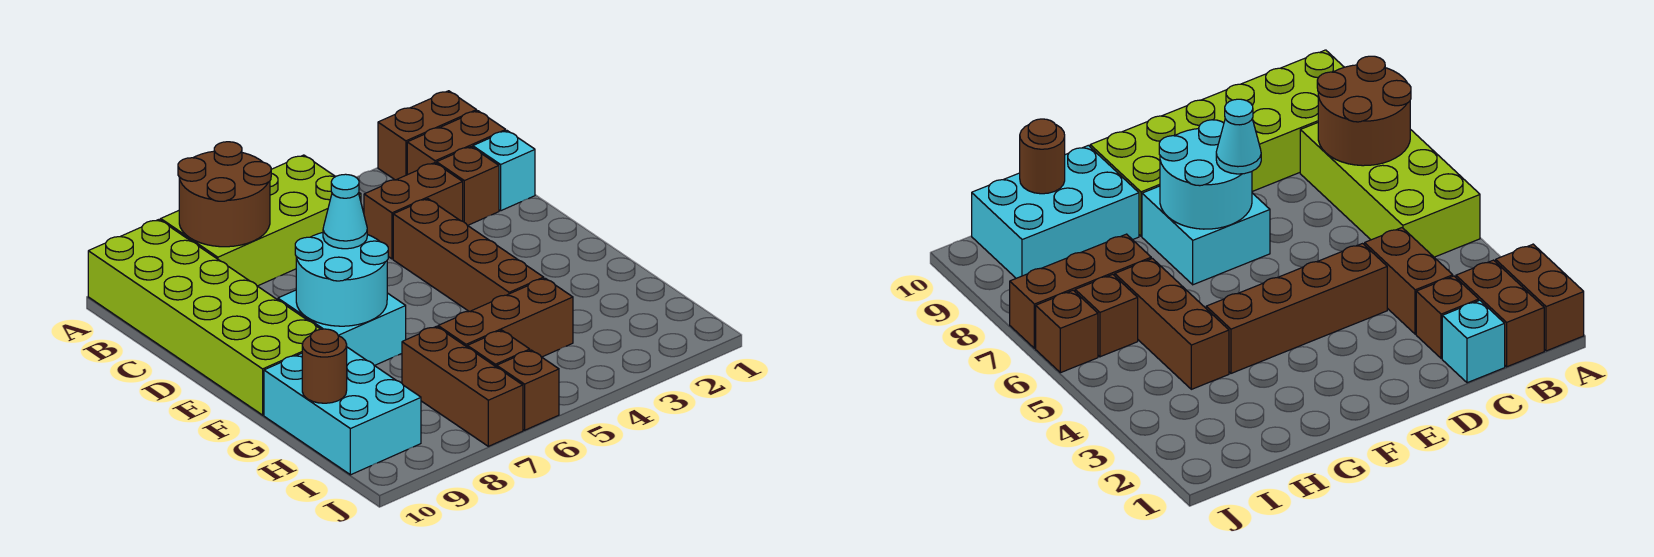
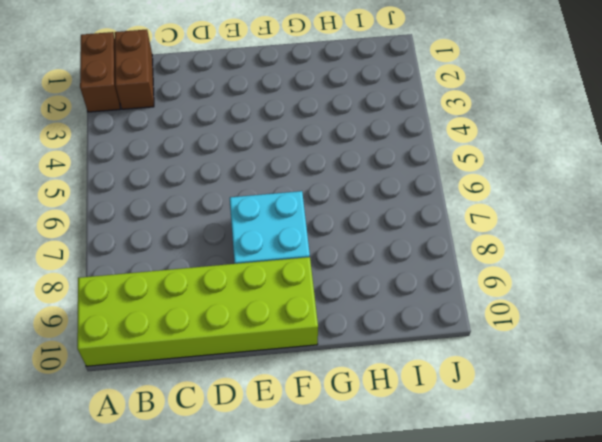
none -> lime brick A5:B8 level 1
none -> cyan brick C1 level 1
none -> brown brick C2 level 1

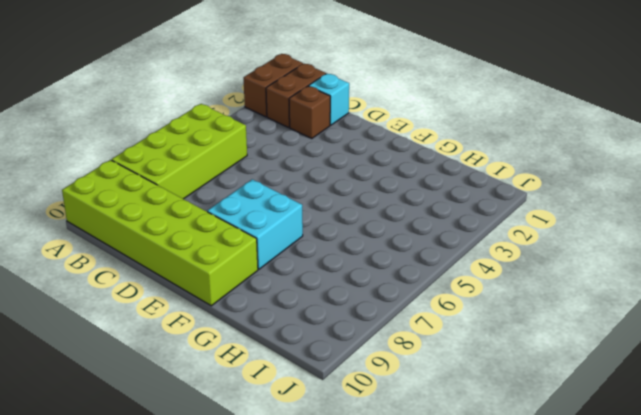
none -> brown brick C3:C4 level 1
none -> brown brick D4:G4 level 1
none -> cyan brick G9:I10 level 1

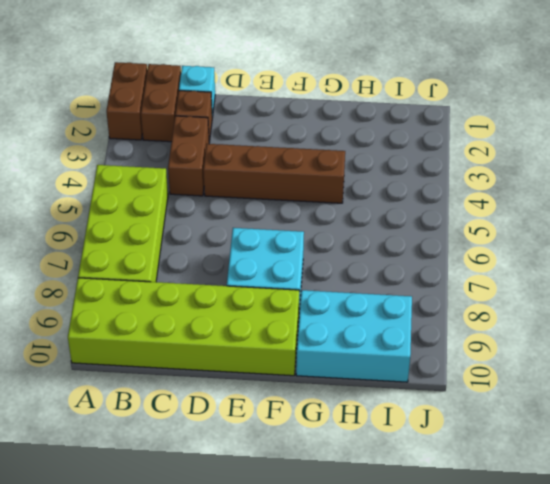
none -> brown brick H4:H6 level 1
none -> brown brick H7:J7 level 1
none -> brown brick I6 level 1

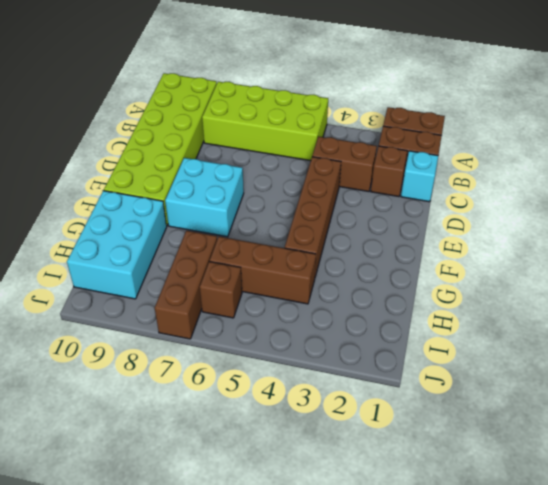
none -> brown brick J6 level 1
none -> brown round brick A7:B8 level 2
none -> cyan round brick E7:F8 level 2

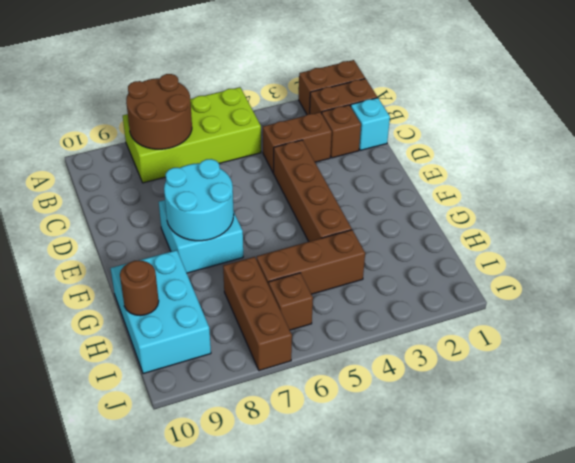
none -> lime brick A9:F10 level 1
none -> brown brick J6 level 1
none -> cyan cone E7 level 3

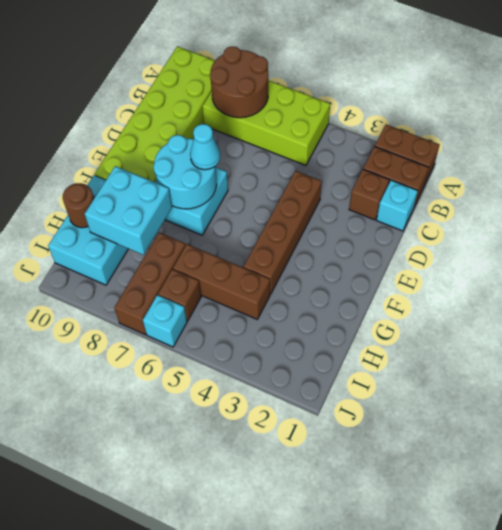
cyan brick G8:H9 level 2 -> none
cyan brick J6 level 1 -> brown brick J6 level 1
none -> brown brick C3:C4 level 1

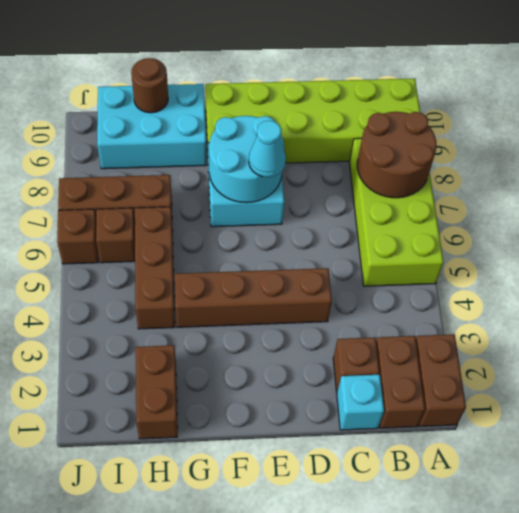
brown brick H1:H2 level 1 -> brown brick C3:C4 level 1

